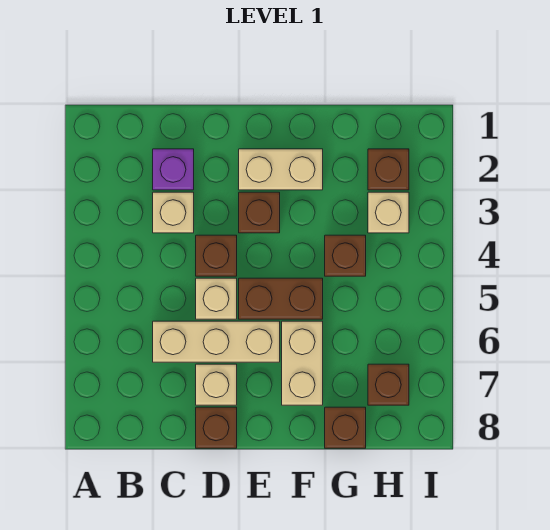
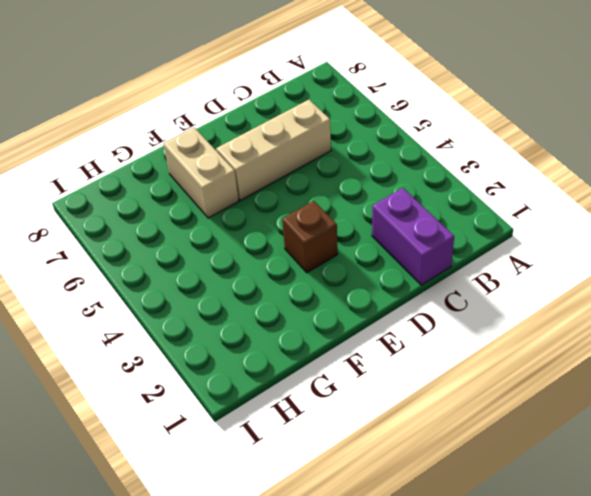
purple brick C1:C2 level 1 -> purple brick C2 level 1
none -> tan brick C3 level 1
none -> brown brick D4 level 1
none -> tan brick D5 level 1

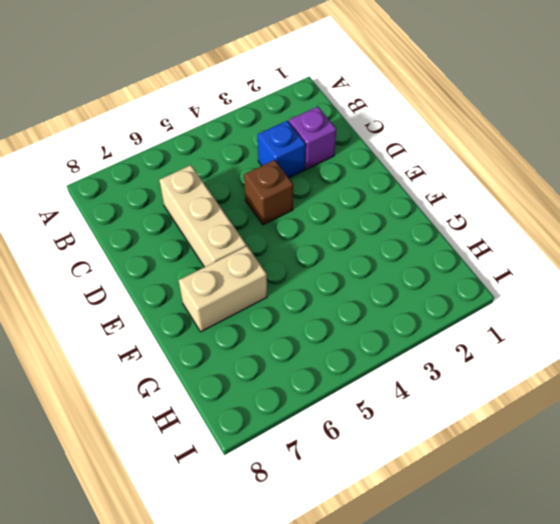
blue brick C3 level 1 -> tan brick C3 level 1
none -> tan brick D5 level 1
none -> tan brick D7 level 1
none -> brown brick D8 level 1

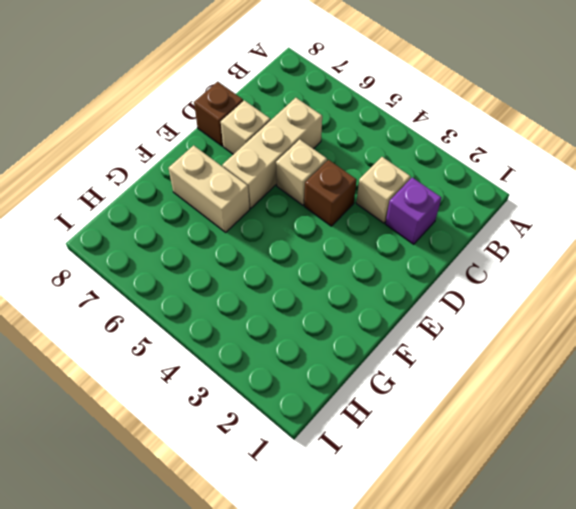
none -> tan brick E2:F2 level 1
none -> brown brick E3 level 1
none -> brown brick E5:F5 level 1

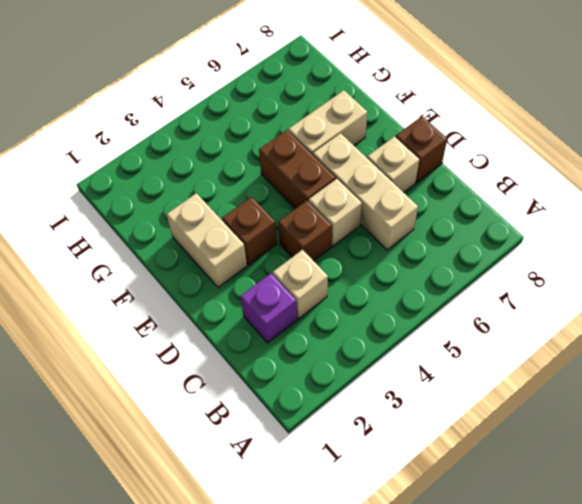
none -> brown brick G4 level 1
none -> brown brick G8 level 1
none -> brown brick H2 level 1

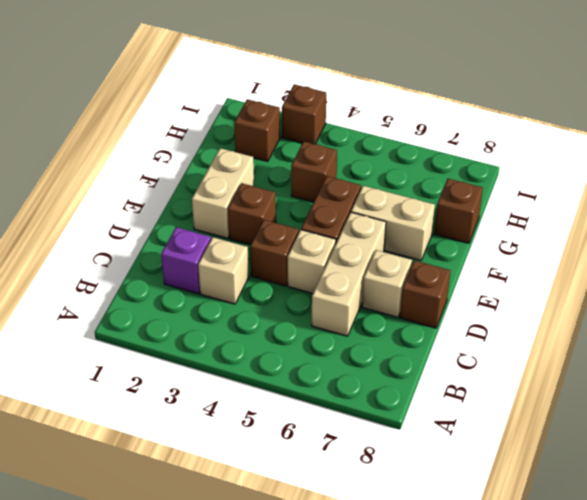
brown brick I3 level 1 -> brown brick H7 level 1
none -> tan brick H3 level 1

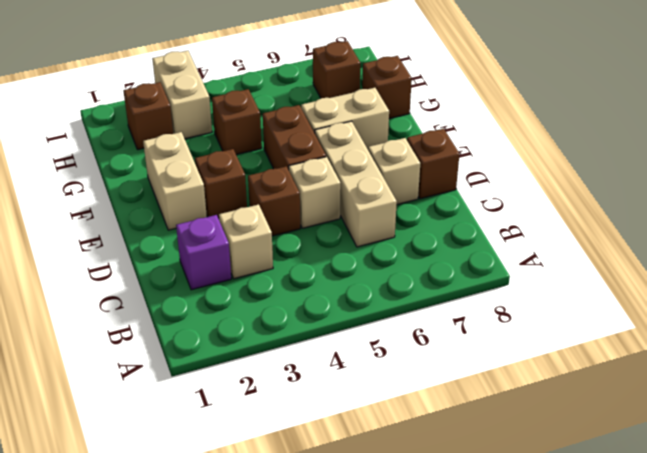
tan brick H3:I3 level 1 -> tan brick H3 level 1

